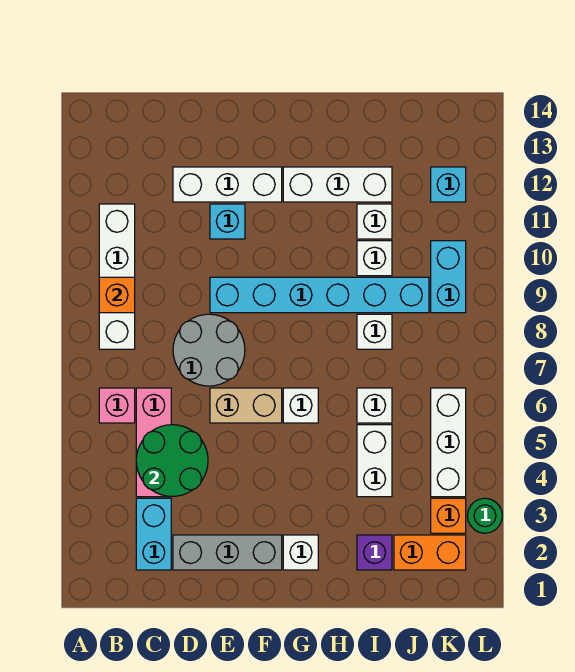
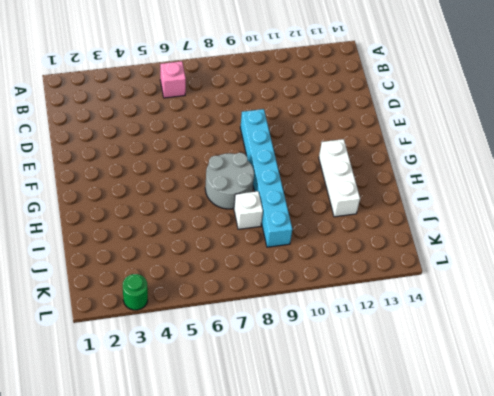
grey round brick G7:H8 level 1 -> grey round brick D7:E8 level 1
none -> white brick B8:B11 level 1
none -> cyan brick C2:C3 level 1
none -> pink brick C4:C6 level 1

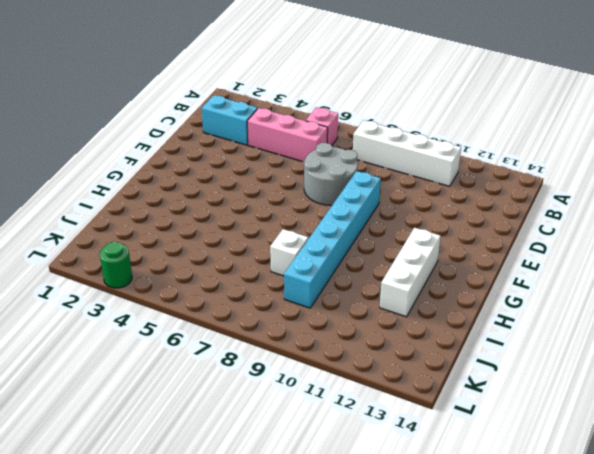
none -> grey brick D2:F2 level 1
none -> white brick D12:F12 level 1
none -> tan brick E6:F6 level 1

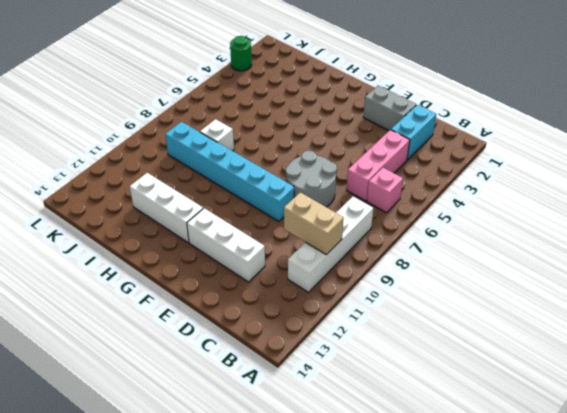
tan brick B10:C10 level 2 -> tan brick E6:F6 level 1
grey brick D2:E2 level 1 -> grey brick D2:F2 level 1
none -> cyan brick E11 level 1
none -> white brick G2 level 1
none -> white brick G6 level 1

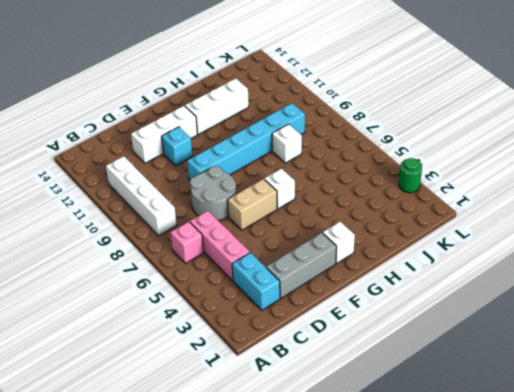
none -> purple brick I2 level 1
none -> white brick I4:I5 level 1
none -> white brick I6 level 1

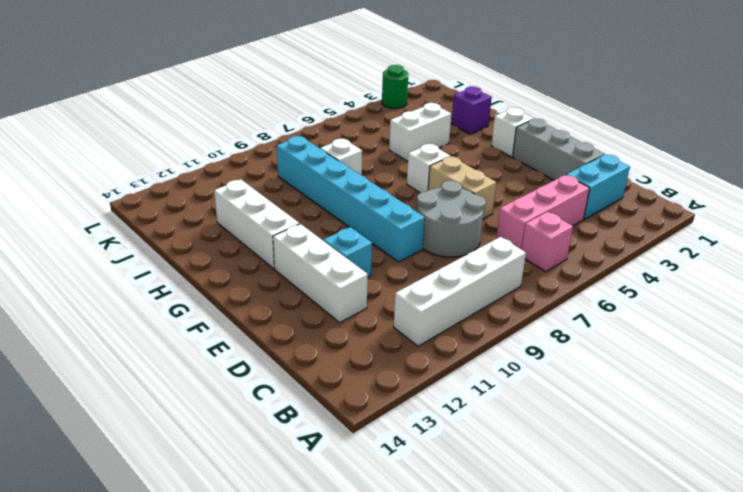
none -> white brick I6 level 1
none -> white brick I10 level 1
none -> white brick I11 level 1

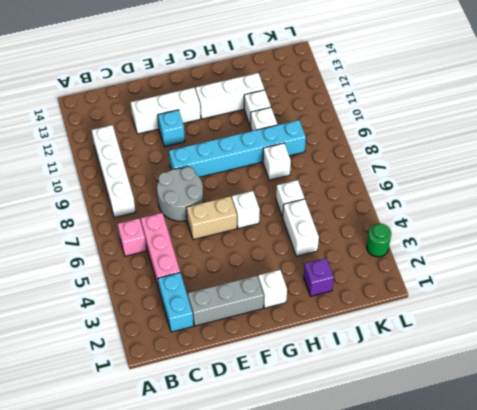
none -> orange brick J2:K2 level 1
none -> orange brick K3 level 1
none -> white brick K4:K6 level 1

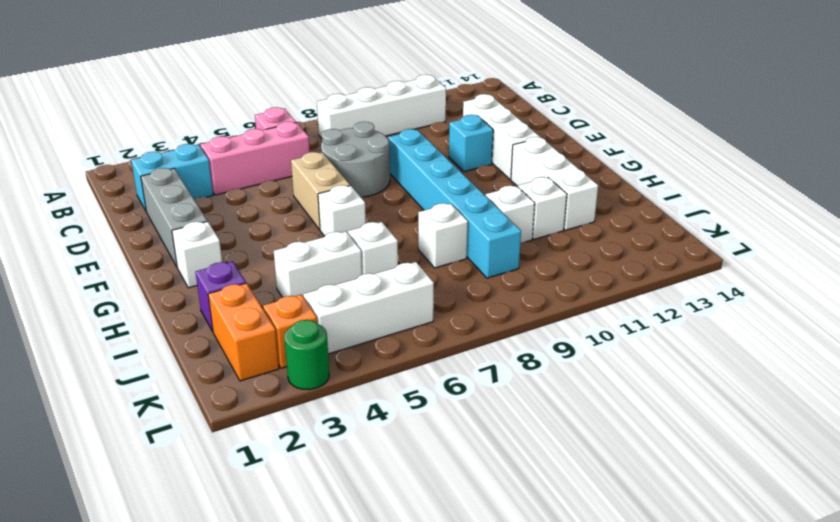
none -> cyan brick K9:K10 level 1
none -> cyan brick K12 level 1
none -> orange brick B9 level 2

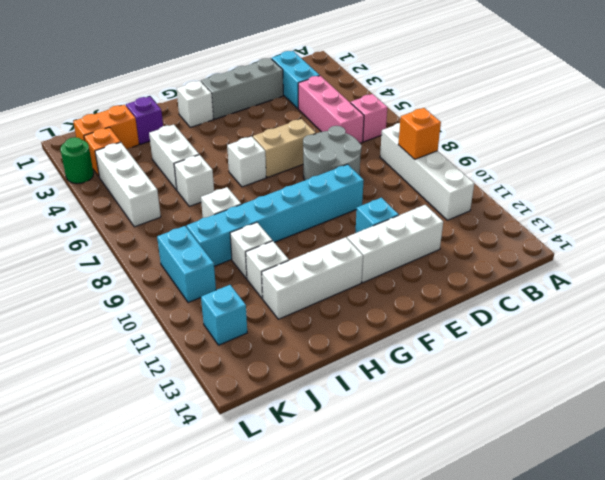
none -> green round brick C4:D5 level 2

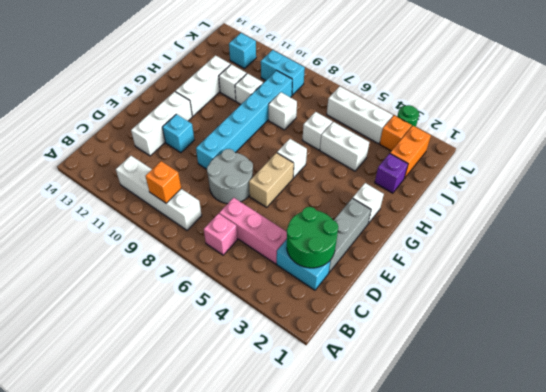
green round brick C2:D3 level 2 -> green round brick C4:D5 level 2

